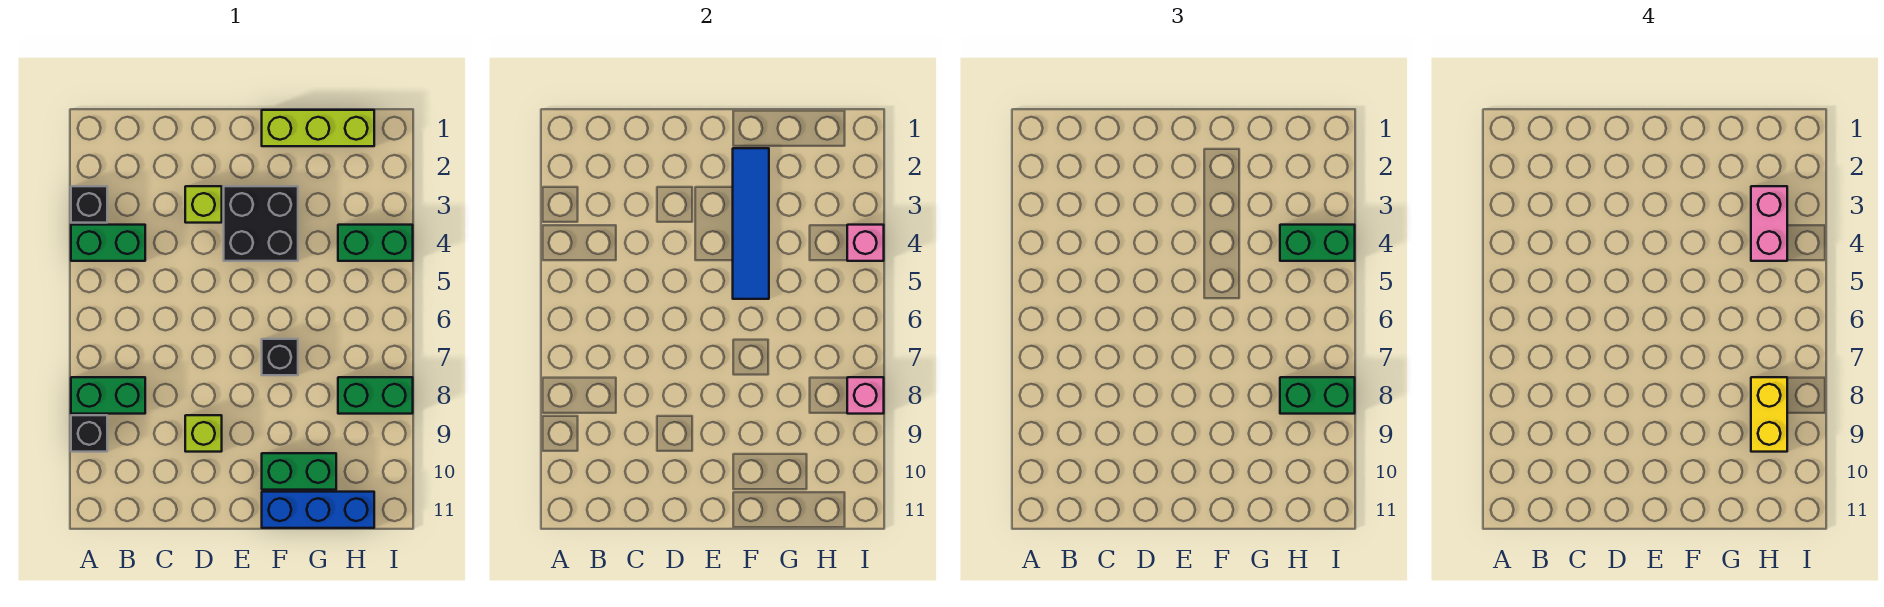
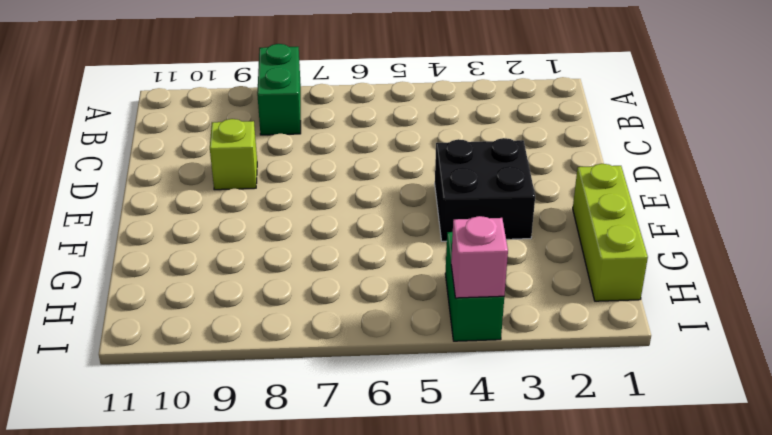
none -> black brick A3 level 1
none -> green brick A4:B4 level 1
none -> black brick A9 level 1

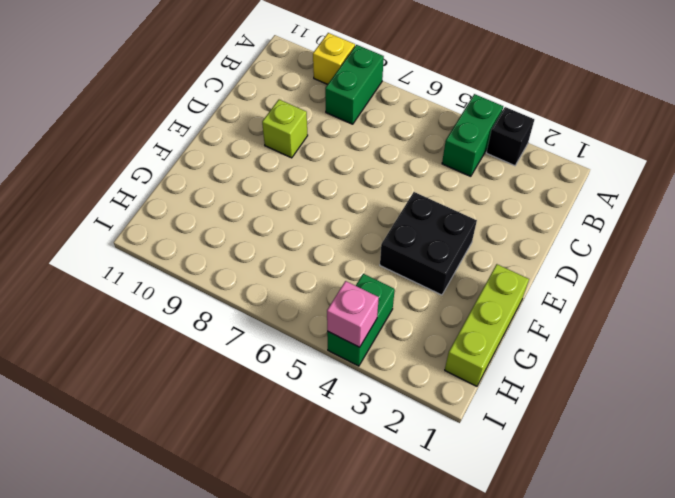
yellow brick A9 level 1 -> black brick A9 level 1
none -> lime brick D3 level 1
none -> black brick F7 level 1
none -> green brick F10:G10 level 1

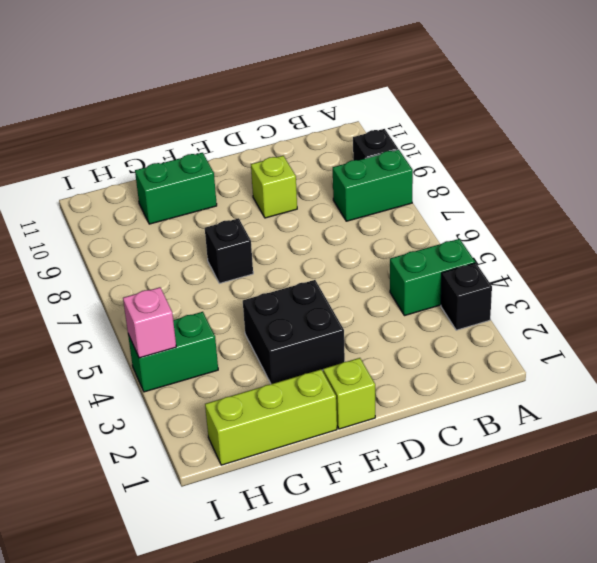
lime brick E1 level 1 -> lime brick D3 level 1
none -> blue brick F11:H11 level 1
none -> green brick H8:I8 level 1
none -> blue tile F2:F5 level 2

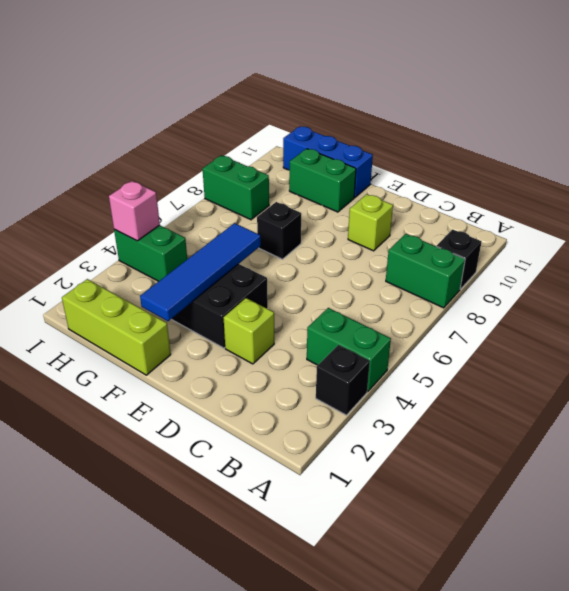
none -> pink brick I8 level 2
none -> green brick H4:I4 level 3
none -> green brick H8:I8 level 3

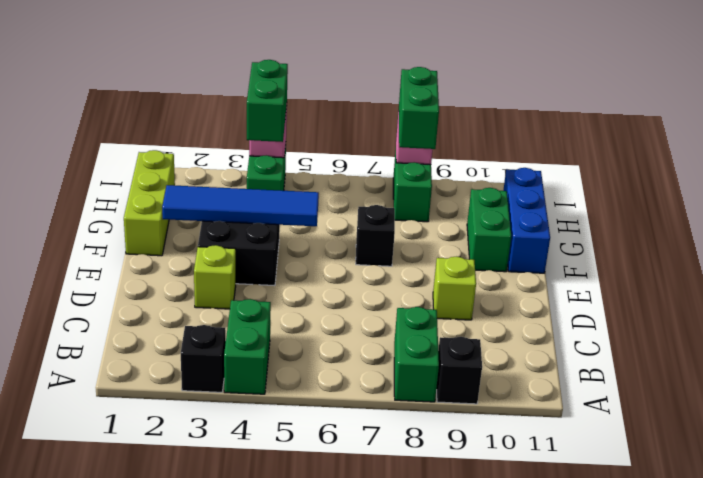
none -> pink brick H3:H4 level 4
none -> yellow brick H8:H9 level 4

